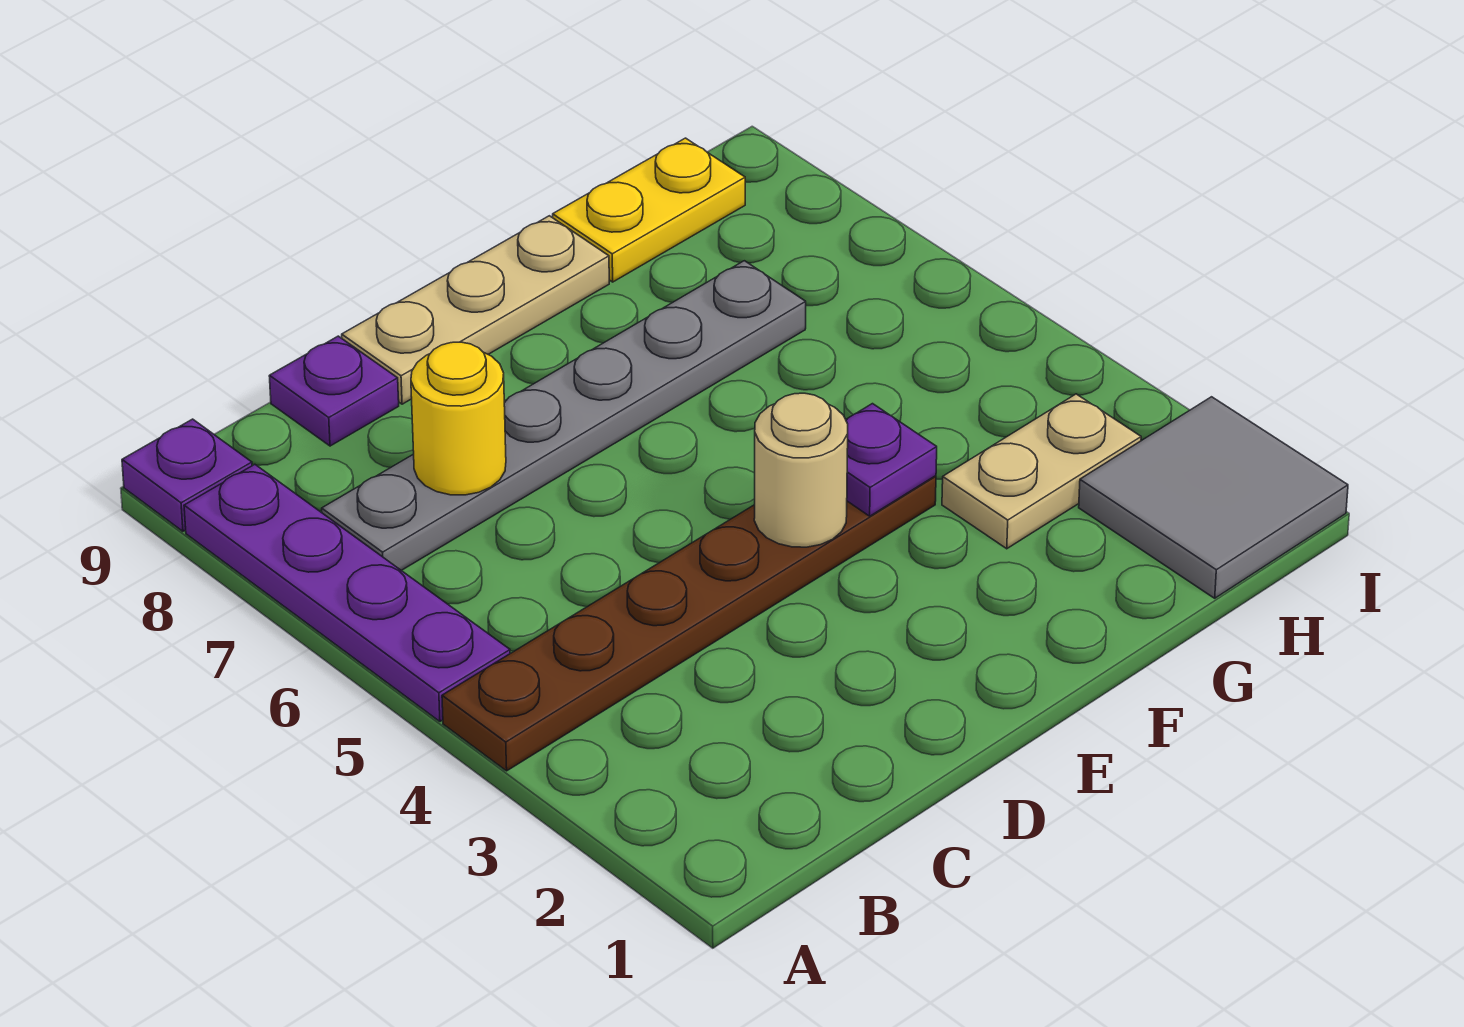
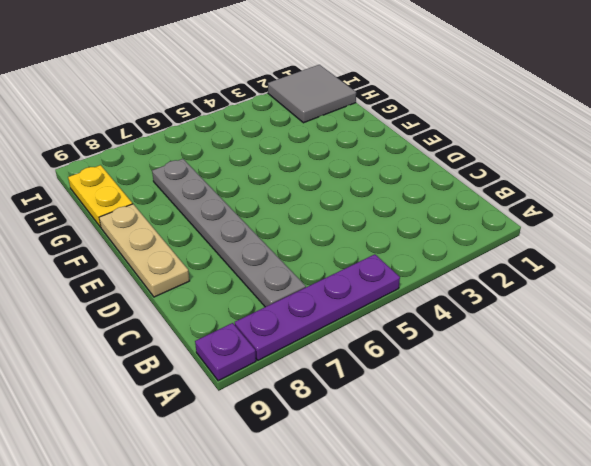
none -> brown plate A4:F4 level 1
none -> purple plate C9 level 1
none -> tan plate G3:H3 level 1

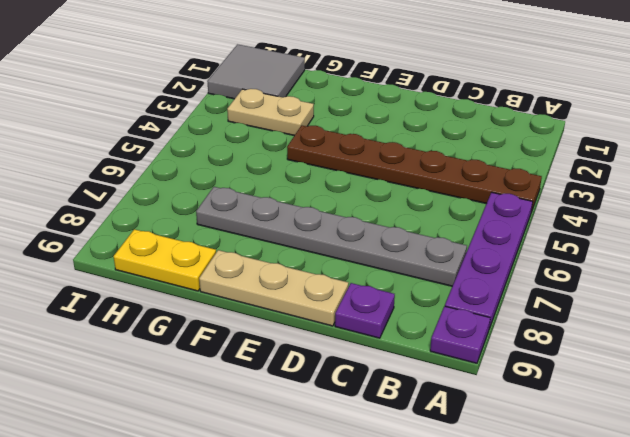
none -> yellow round brick C7 level 2
none -> tan round brick E4 level 2
none -> purple plate F4 level 2

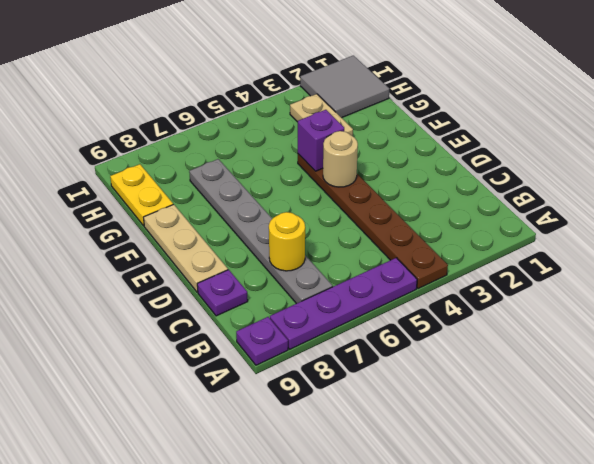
purple brick F4 level 2 -> purple plate F4 level 2

